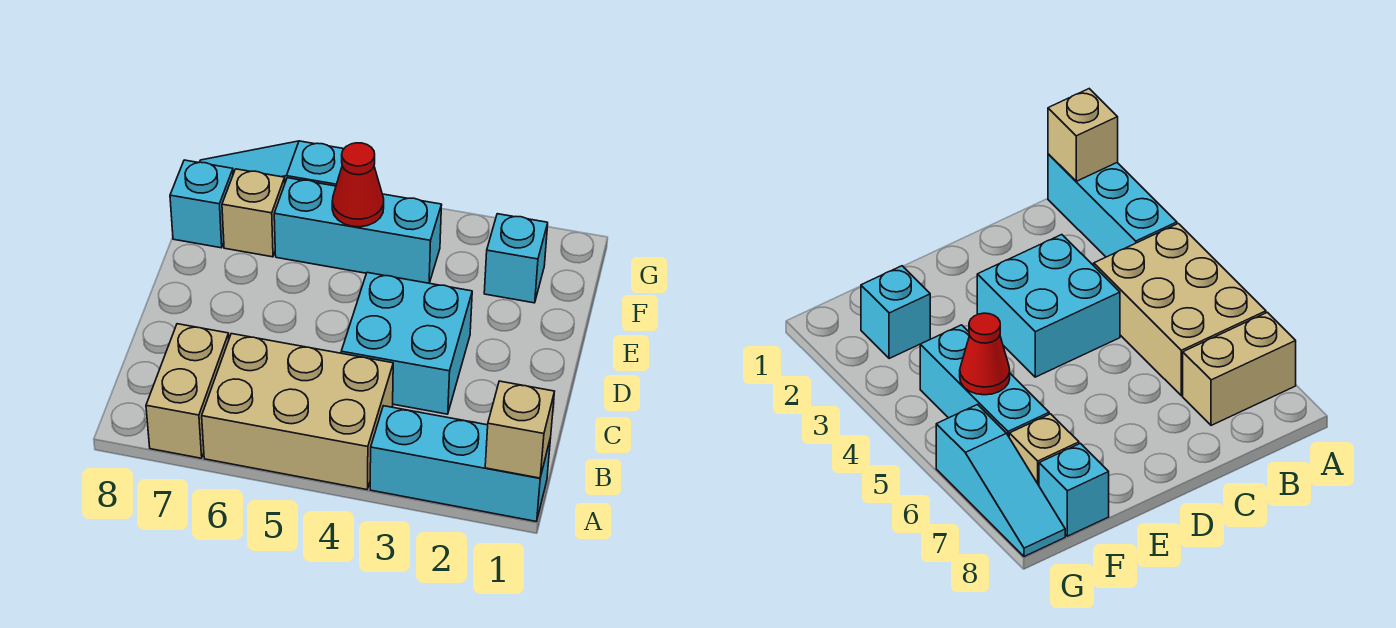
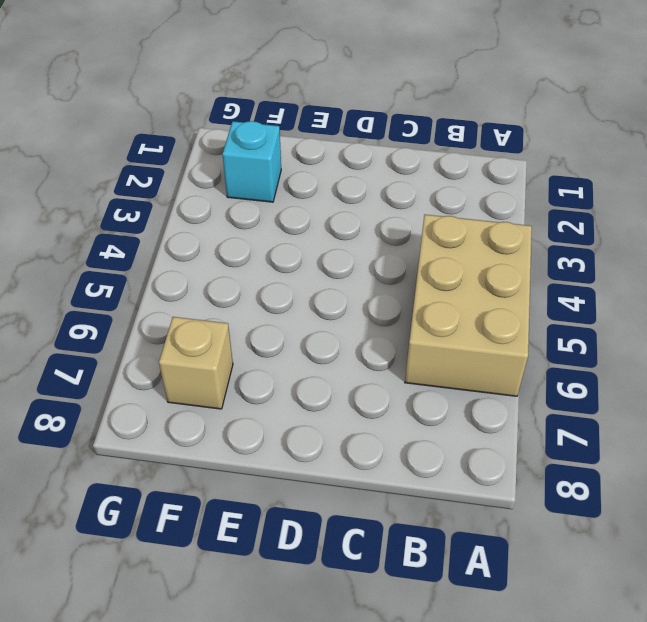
none -> cyan brick A1:A3 level 1
none -> tan brick A7:B7 level 1

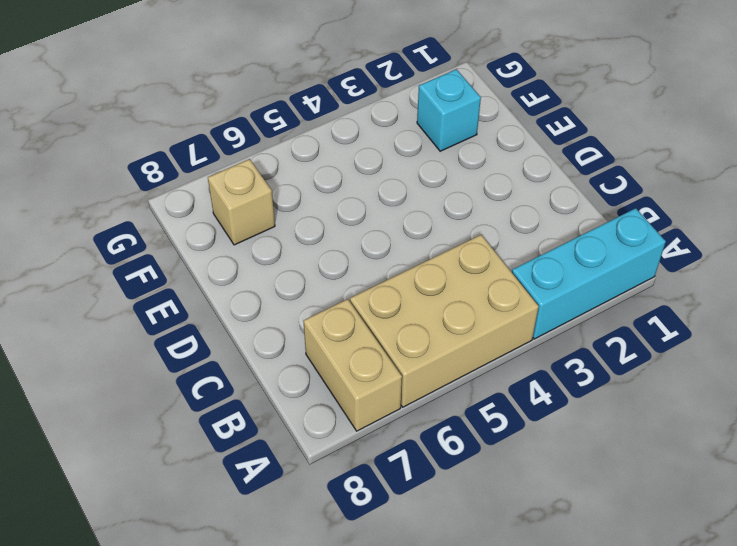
none -> cyan brick C3:D4 level 1
none -> cyan brick F4:F6 level 1

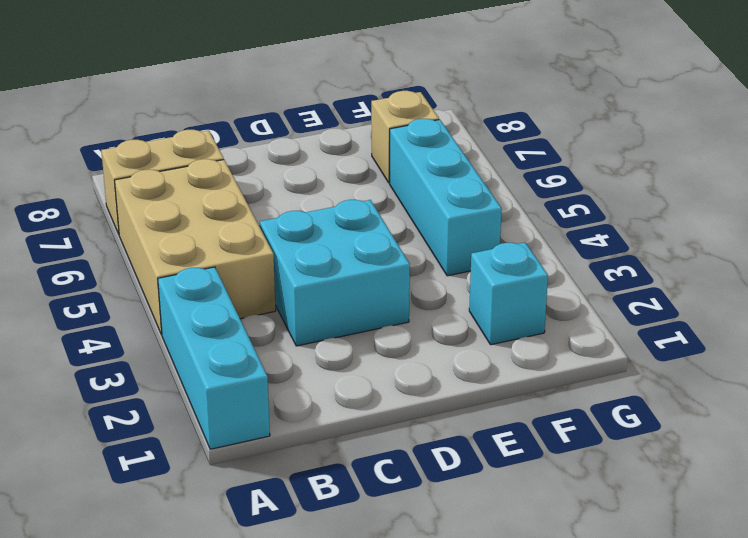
none -> cyan brick F8 level 1
none -> cyan slope G6:G8 level 1 top 6

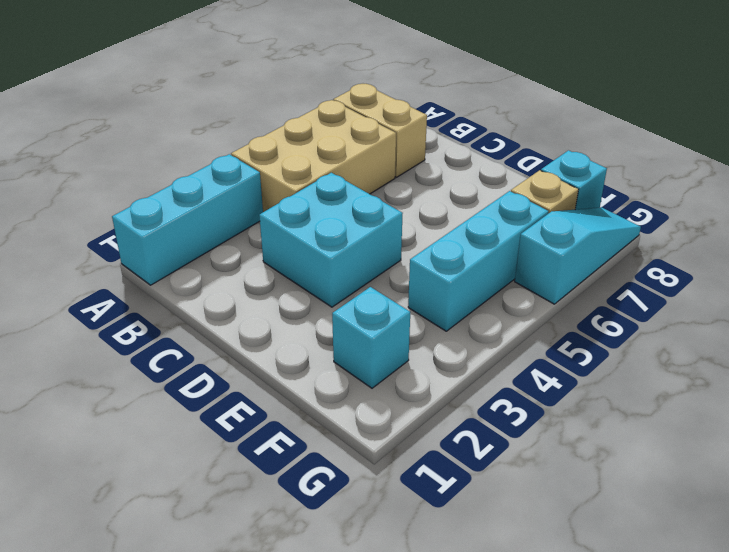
none -> tan brick A1 level 2
none -> red cone F5 level 2

